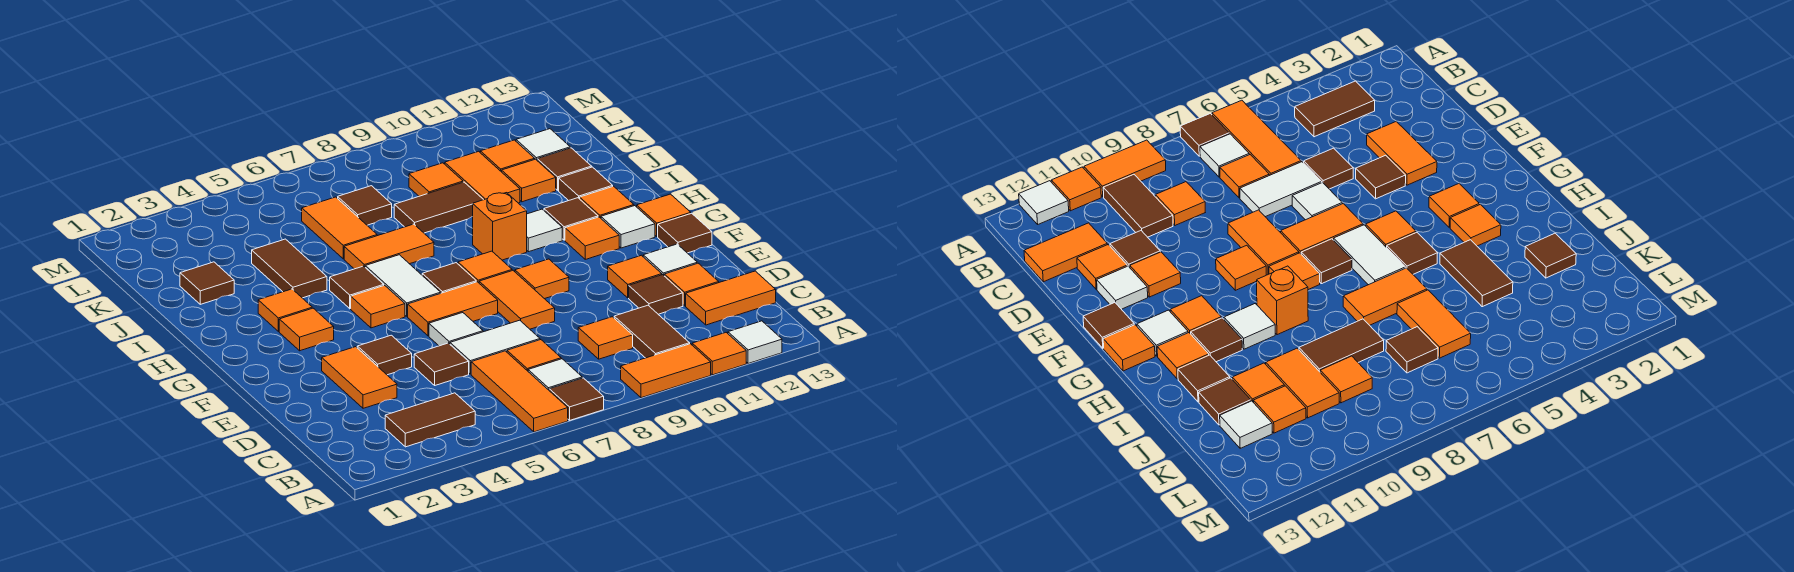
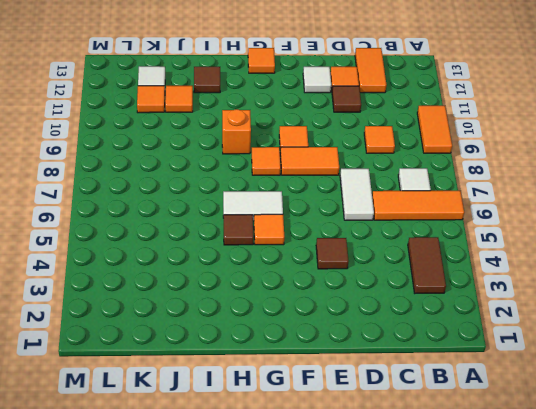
none -> brown tile A7 level 1
none -> orange tile A11 level 1
none -> white tile A12 level 1
none -> brown tile B10:C10 level 1

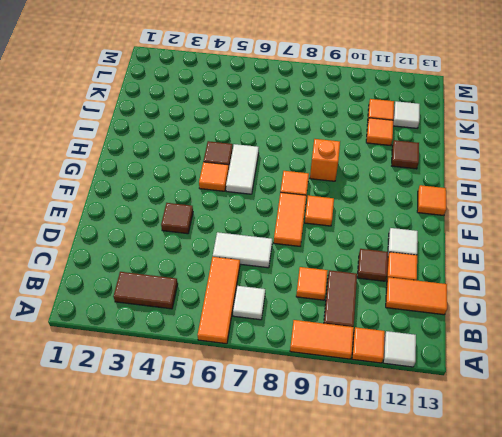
none -> brown tile A7 level 1
none -> orange tile C7 level 1
none -> orange tile D3:E3 level 1
none -> brown tile D5 level 1

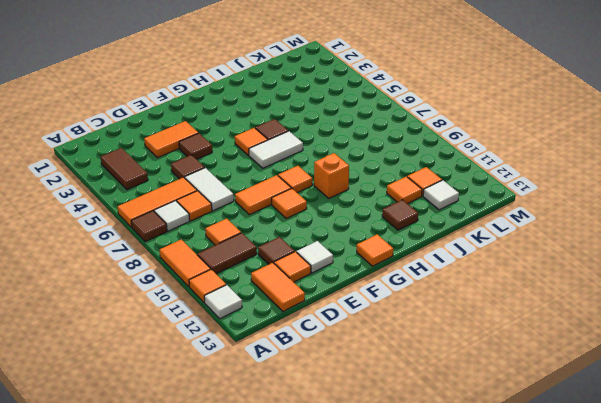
none -> white tile E6 level 1
none -> orange tile E11 level 1
none -> orange tile F6:F7 level 1
none -> brown tile F13 level 1

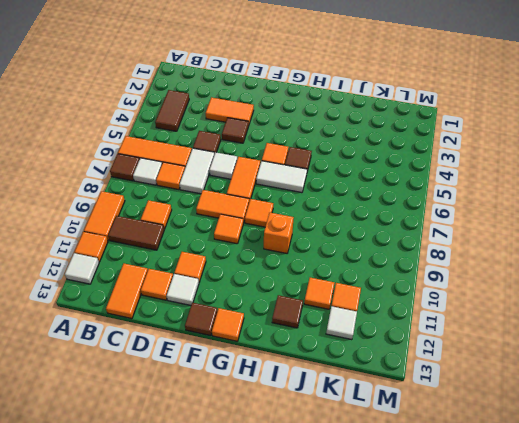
none -> brown tile D11 level 1
none -> orange tile G3 level 1
none -> brown tile G7 level 1
none -> orange tile G11 level 1

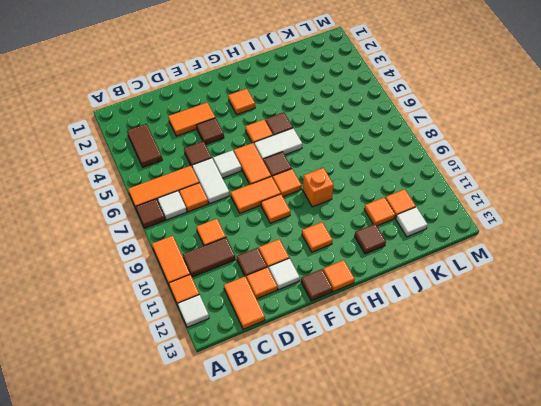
none -> white tile G12 level 1
none -> orange tile H3 level 1
none -> white tile H10 level 1
none -> brown tile H11 level 1

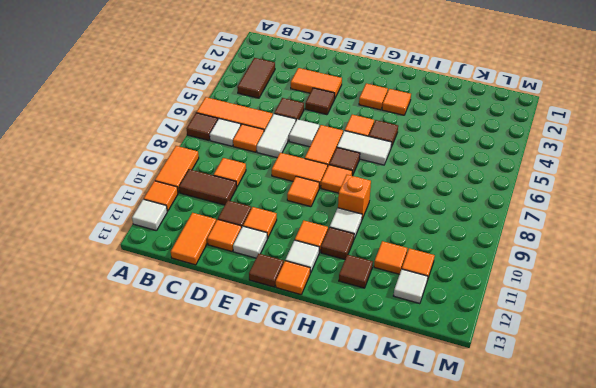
none -> orange tile H12 level 1
none -> brown tile I4:J4 level 1
none -> orange tile I6:I7 level 1
none -> brown tile J2 level 1

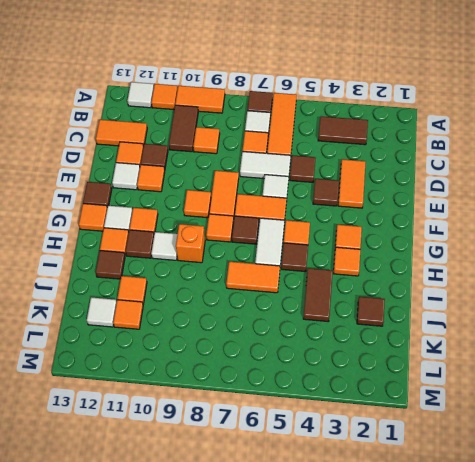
none -> orange tile J6:K6 level 1
none -> brown tile J8:J9 level 1
none -> orange tile J10:K10 level 1
none -> brown tile J12 level 1

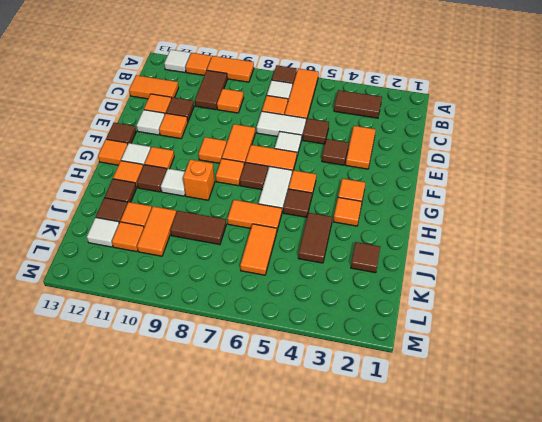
none -> brown tile K7 level 1
none -> orange tile K9 level 1

